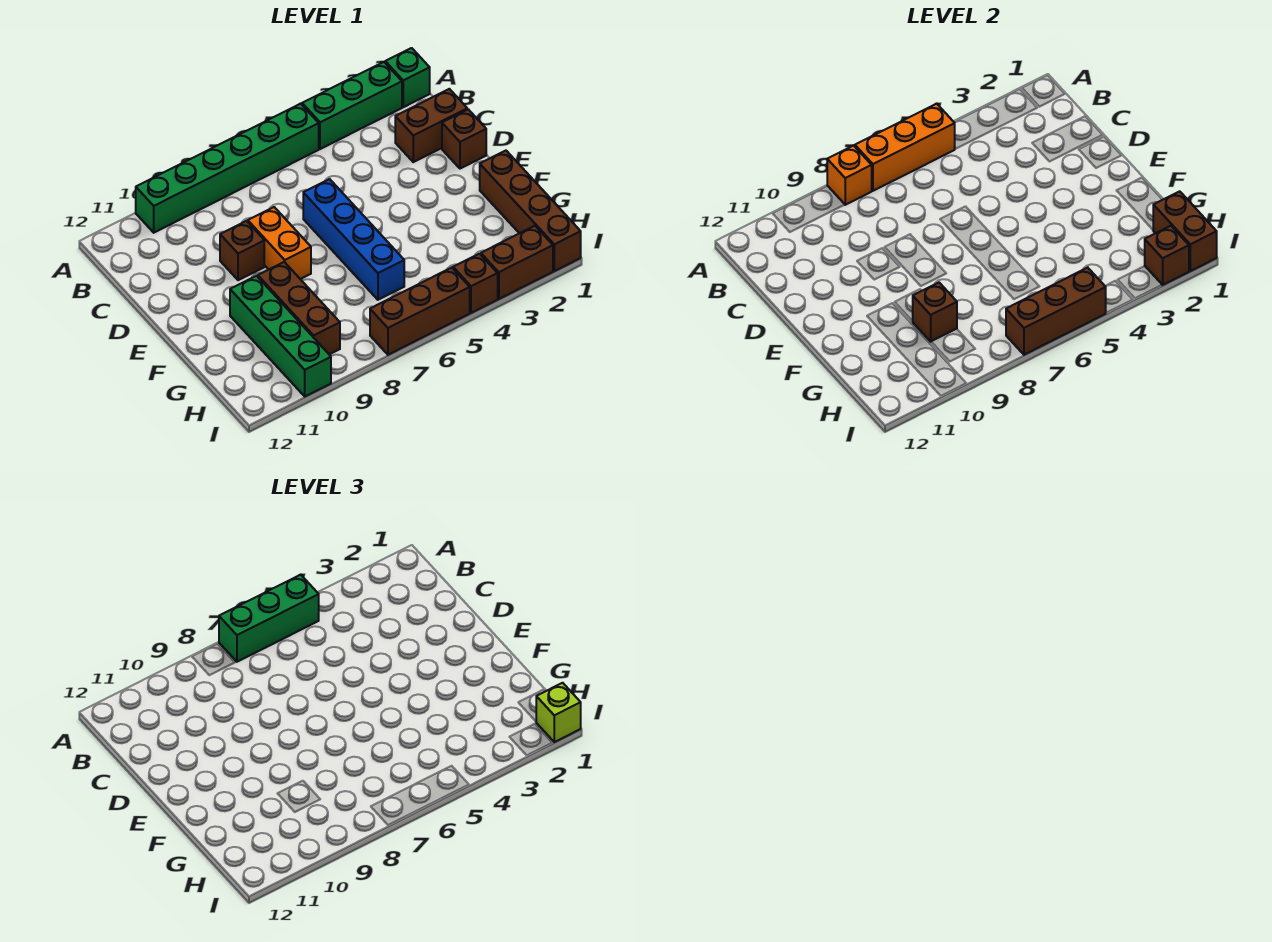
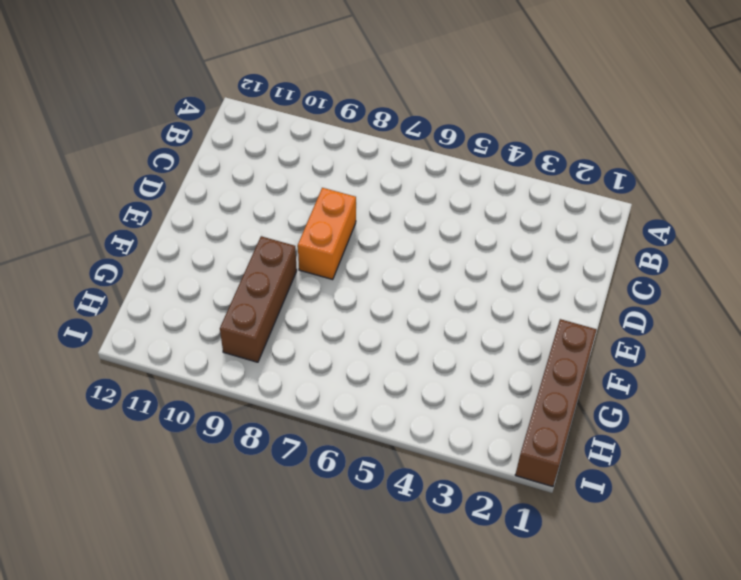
none -> green brick A1 level 1
none -> green brick A2:A4 level 1
none -> green brick A5:A10 level 1

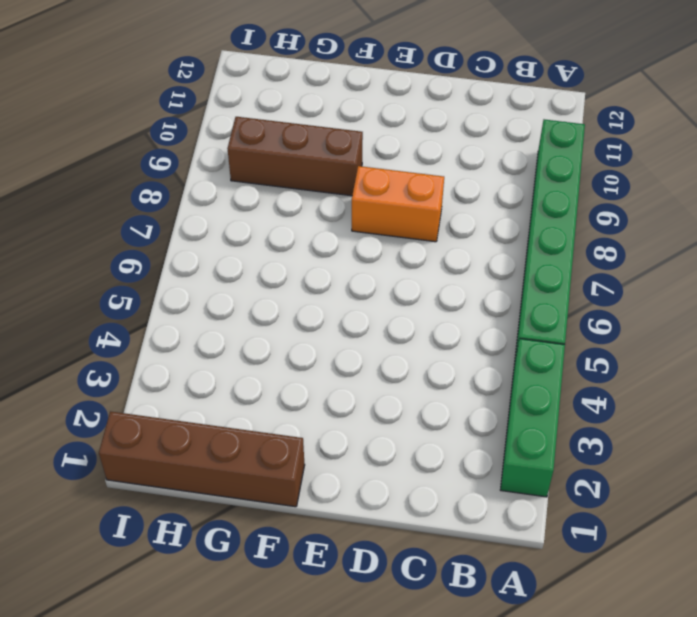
none -> green brick A1 level 1
none -> brown brick C1:C2 level 1
none -> brown brick D1 level 1

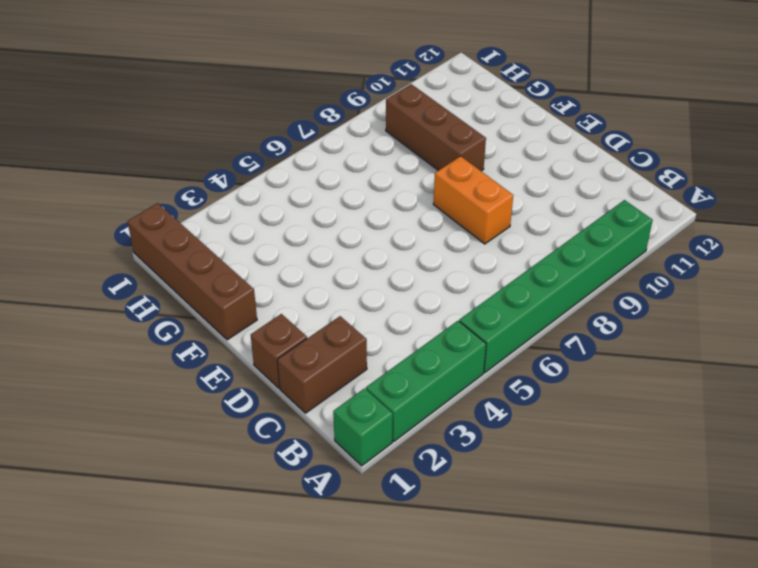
none -> blue brick D6:G6 level 1
none -> brown brick D9 level 1
none -> green brick F10:I10 level 1

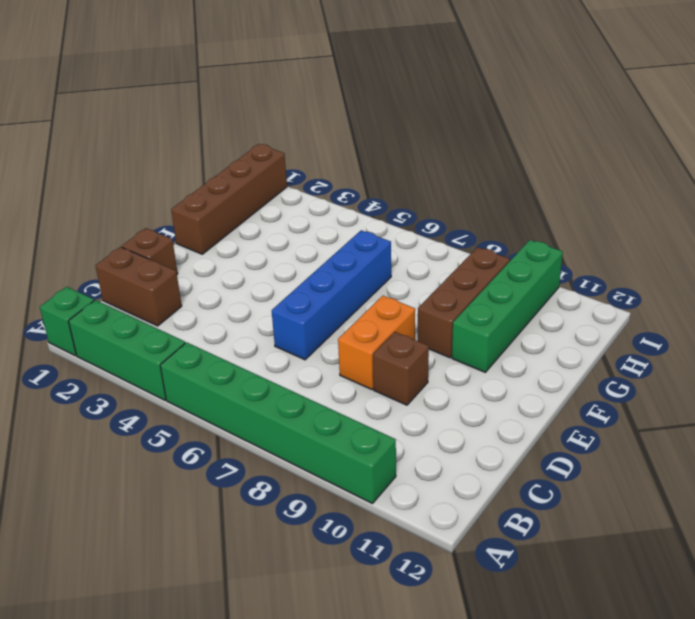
none -> brown brick I2:I3 level 1
none -> brown brick I4 level 1
none -> brown brick I5:I7 level 1

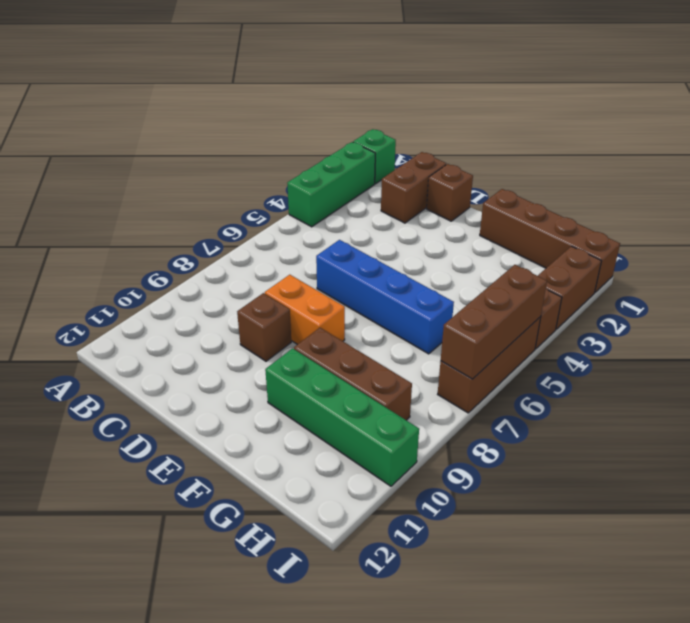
none -> green brick A5:A10 level 1
none -> orange brick A5:A7 level 2
none -> orange brick A8 level 2

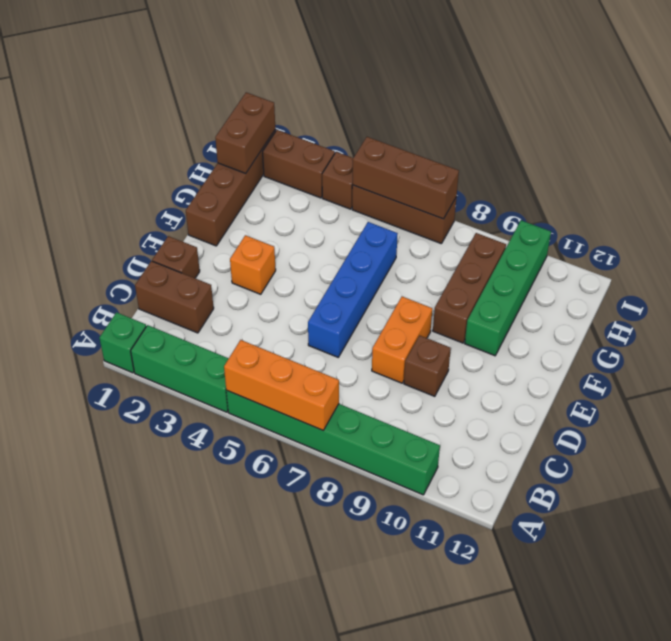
orange brick E3 level 1 -> orange brick A8 level 2
none -> brown brick G9 level 2
none -> brown brick I2 level 2
none -> green brick A5:A7 level 3

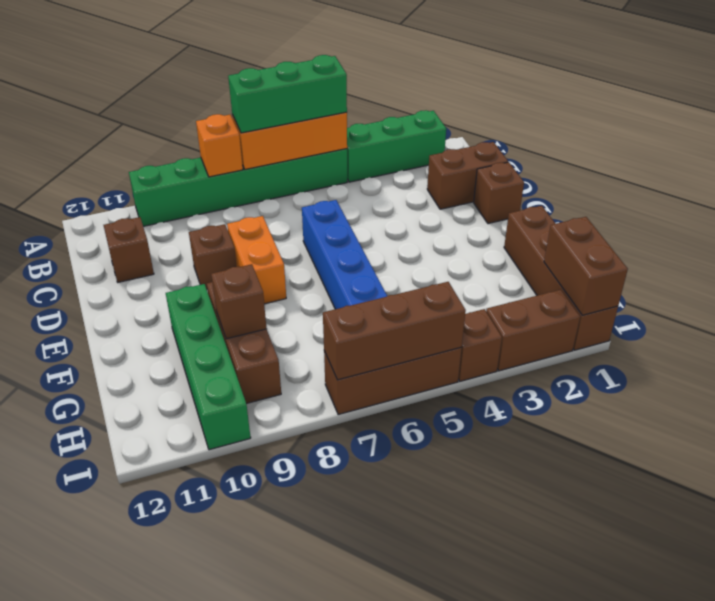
brown brick C11 level 1 -> brown brick I2 level 2
none -> green brick A1 level 1
none -> lime brick I1 level 3

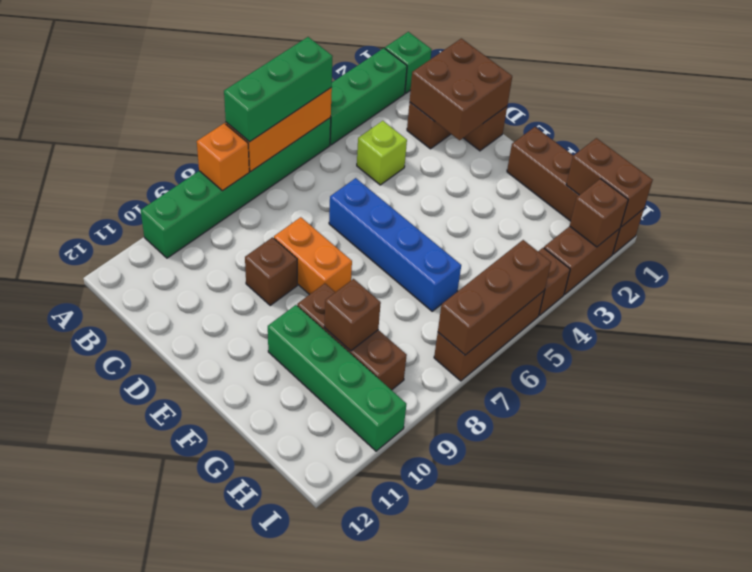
brown brick C1:D2 level 2 -> none
lime brick C4 level 1 -> lime brick I1 level 3

